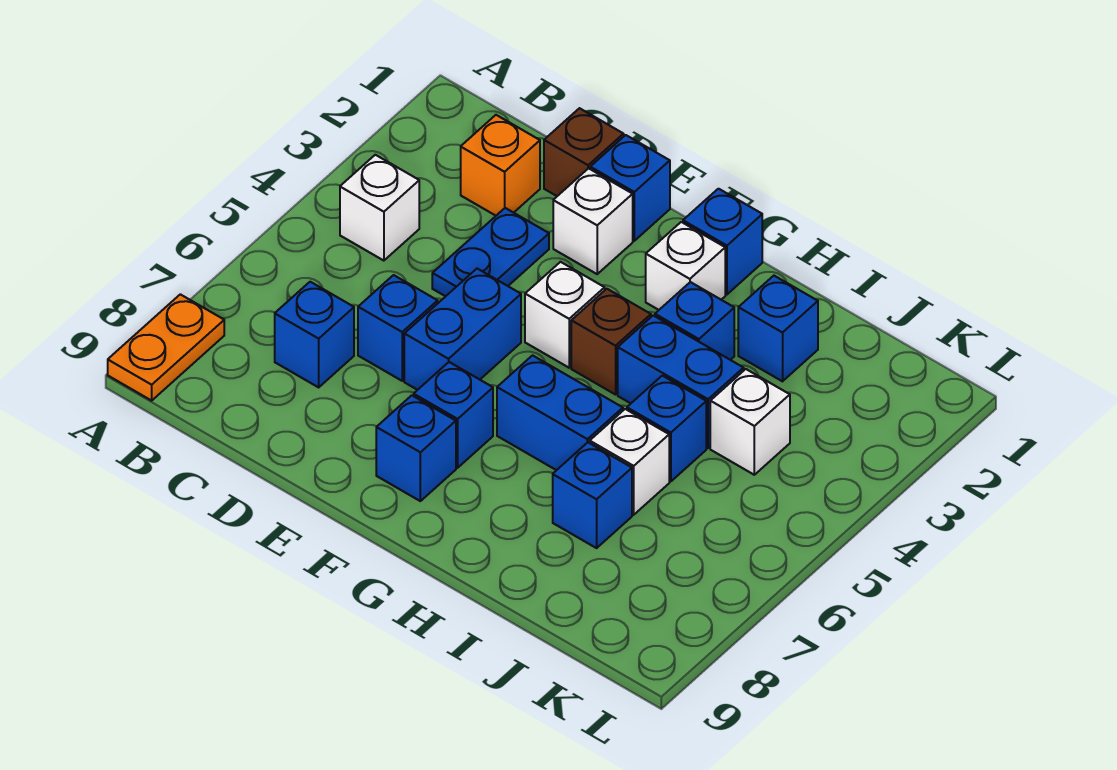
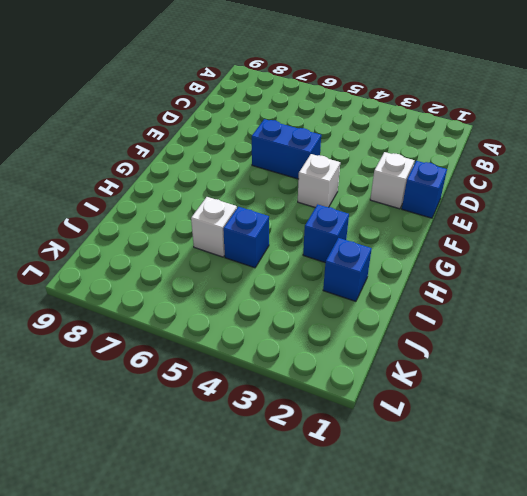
none -> orange plate A8:A9 level 1
none -> white brick B4 level 1
none -> orange brick C2 level 1

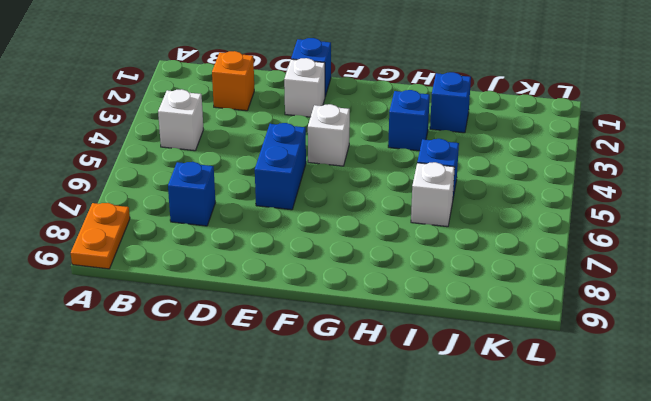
none -> brown brick D1 level 1
none -> blue plate D3:D4 level 1
none -> blue brick D6 level 1

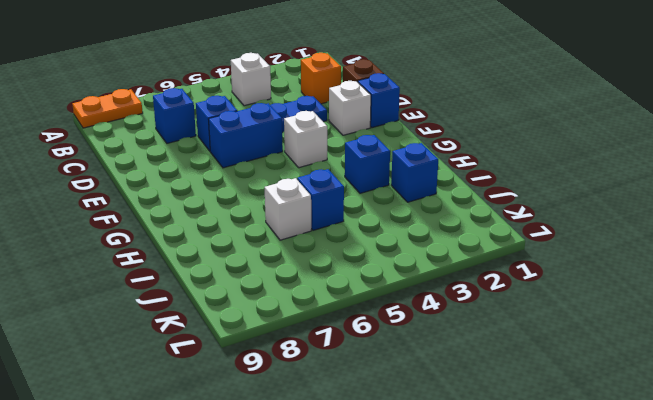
none -> blue brick F7 level 1
none -> blue brick F8 level 1
none -> blue brick G1 level 1

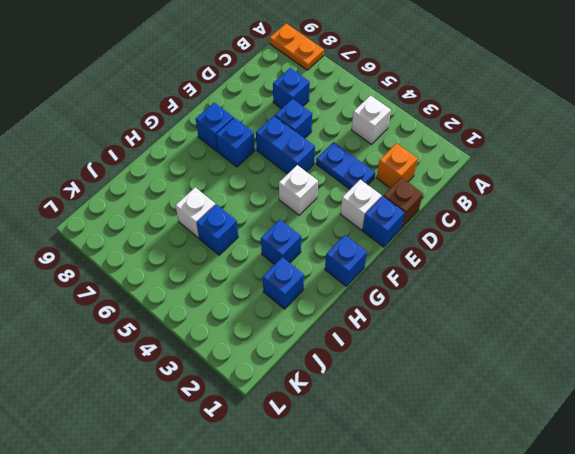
none -> white brick G2 level 1
none -> brown brick G4 level 1
none -> blue brick G6:H6 level 1

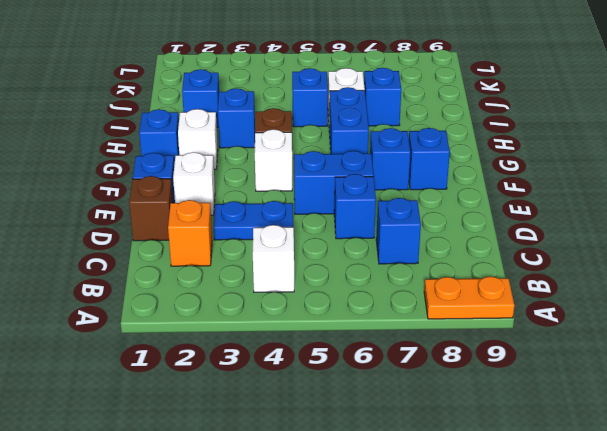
none -> blue brick H4:I4 level 1
none -> white brick J4 level 1

